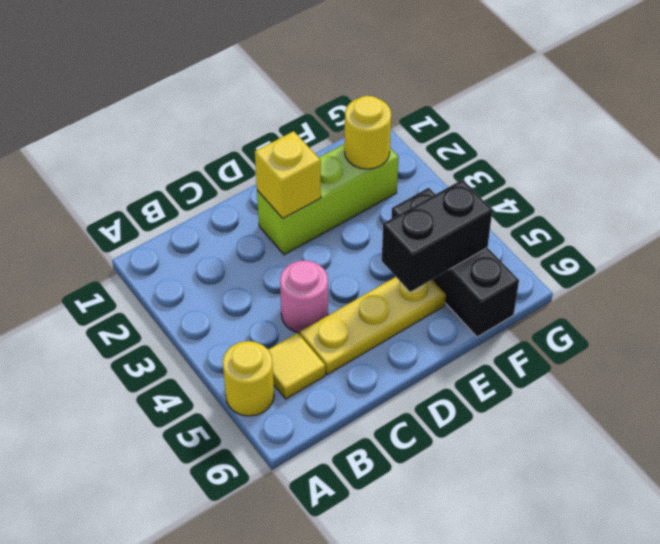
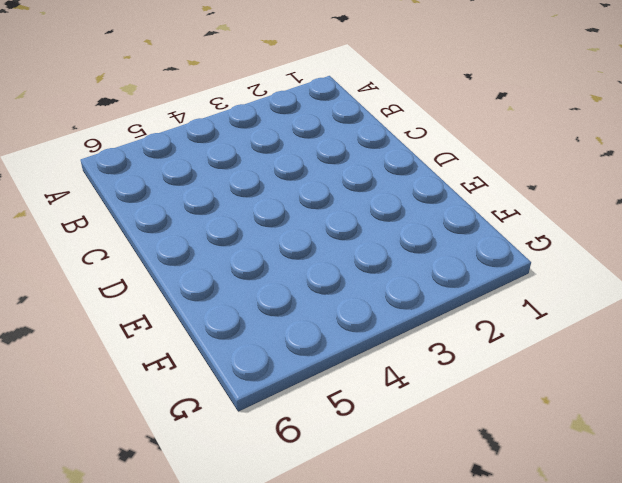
none -> yellow round brick A5 level 1
none -> yellow tile B5 level 1

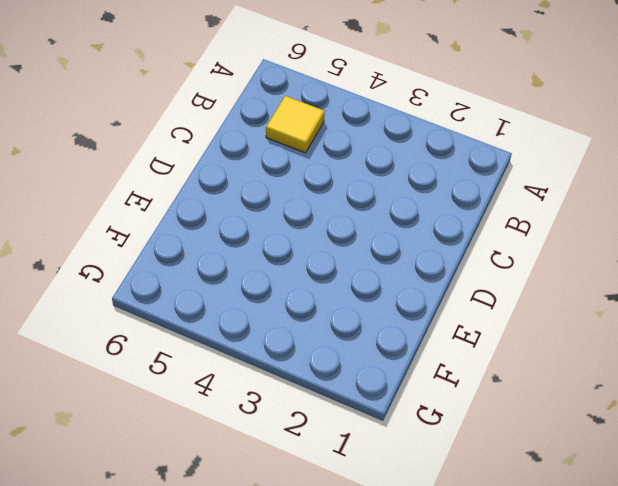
none -> yellow round brick A5 level 1
none -> pink round brick C4 level 1

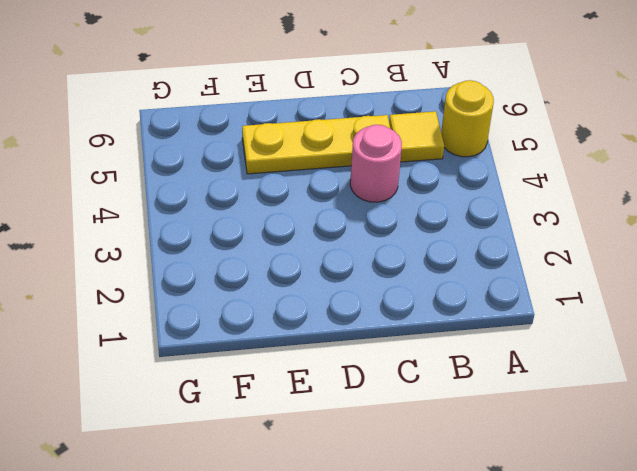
none -> lime brick D2:F2 level 1
none -> black brick F4:F6 level 1

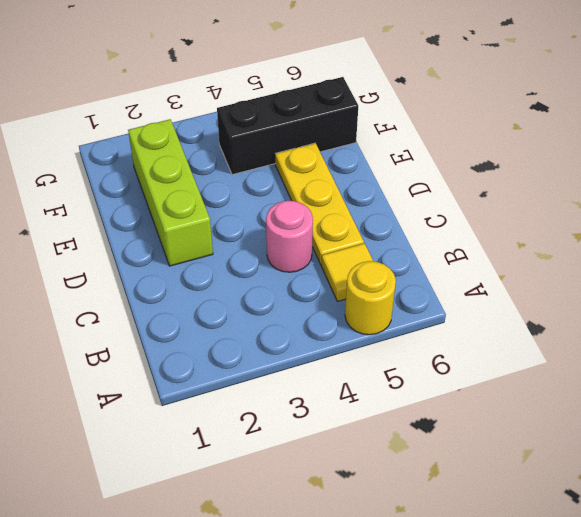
none -> yellow brick D2 level 2
none -> black brick E5:F5 level 2

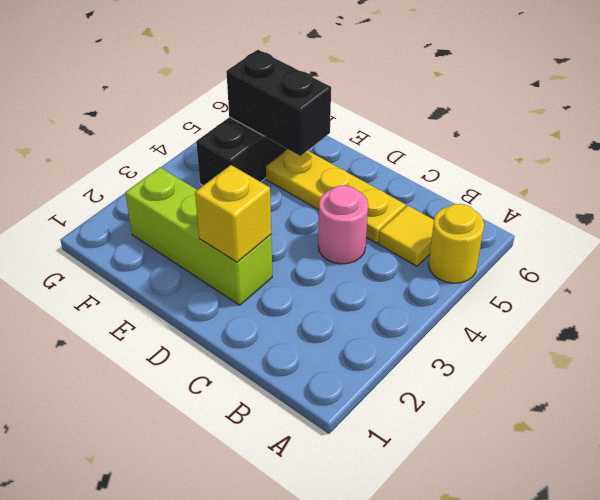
none -> yellow round brick F2 level 2

